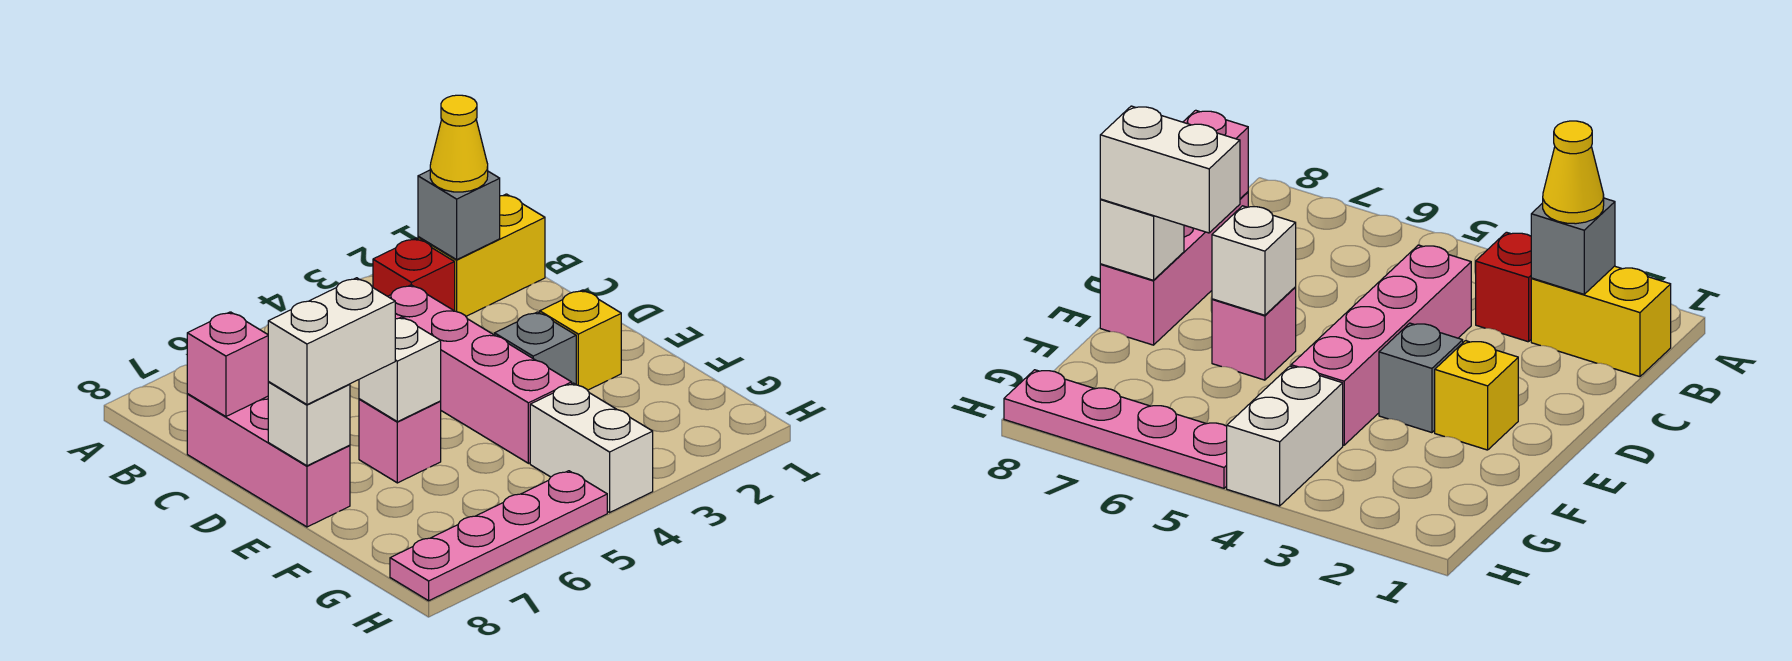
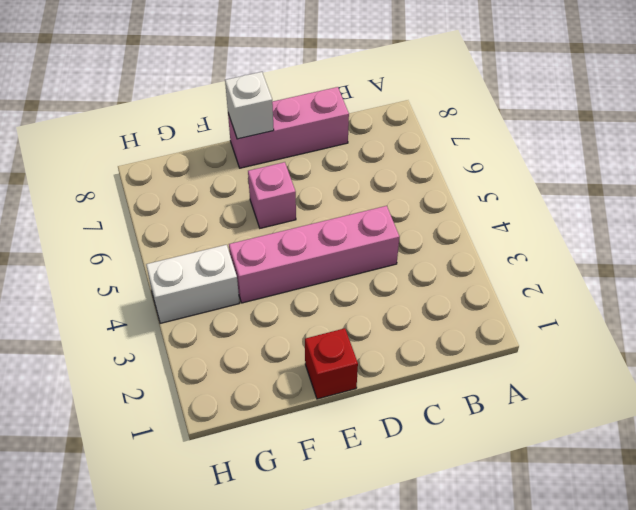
red brick E1 level 1 -> red brick B3 level 1
none -> yellow brick B1:B2 level 1
none -> yellow brick E2 level 1
none -> grey brick E3 level 1

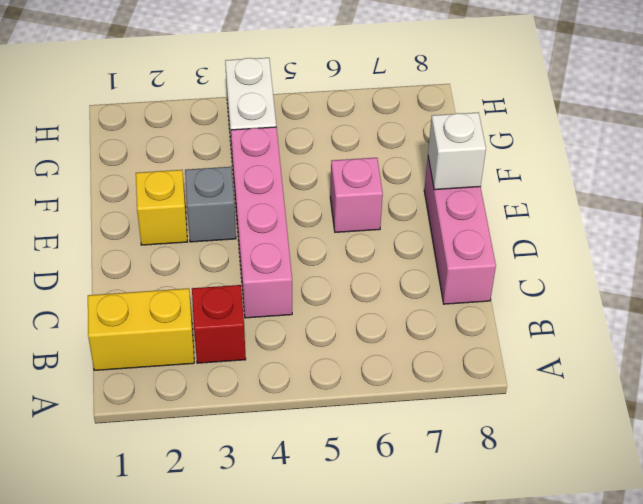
none -> pink plate H5:H8 level 1
none -> grey brick B2 level 2
none -> pink brick C8 level 2

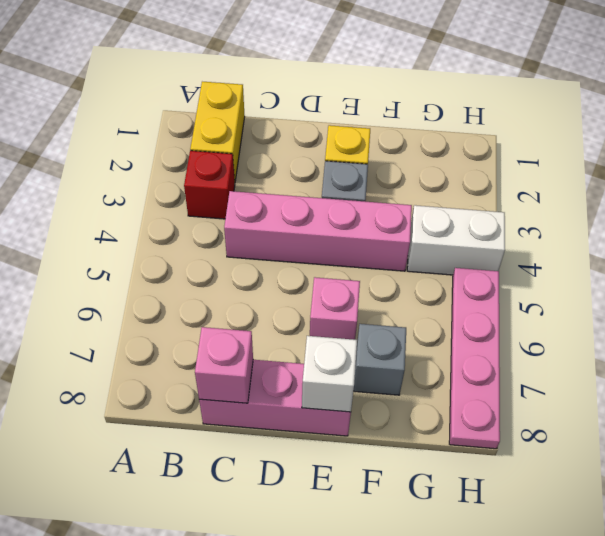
grey brick F7 level 1 -> grey brick B2 level 2
none -> white brick E6 level 2
none -> yellow cone B2 level 3
none -> white brick E7:E8 level 3

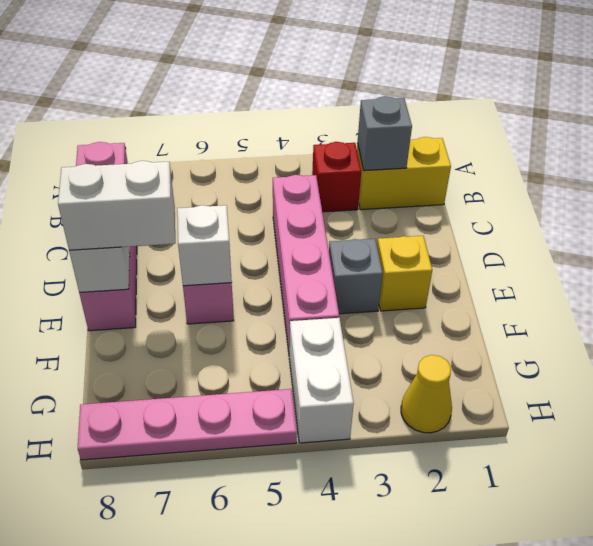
yellow cone H2 level 1 -> yellow cone B2 level 3

